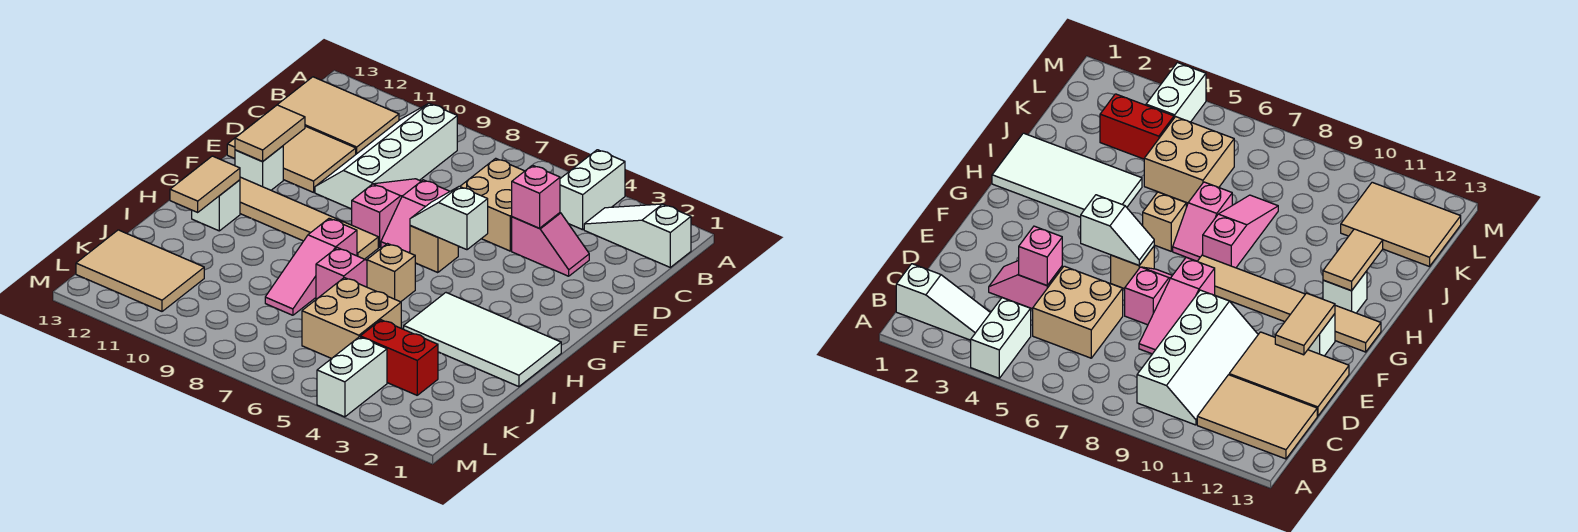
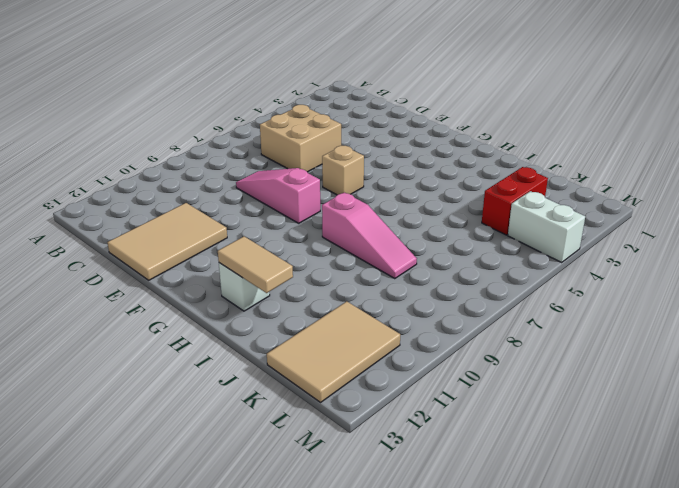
none -> white brick A4:B4 level 1
none -> white slope B1:B3 level 1 top 1
none -> white slope B9:E10 level 1 top 9

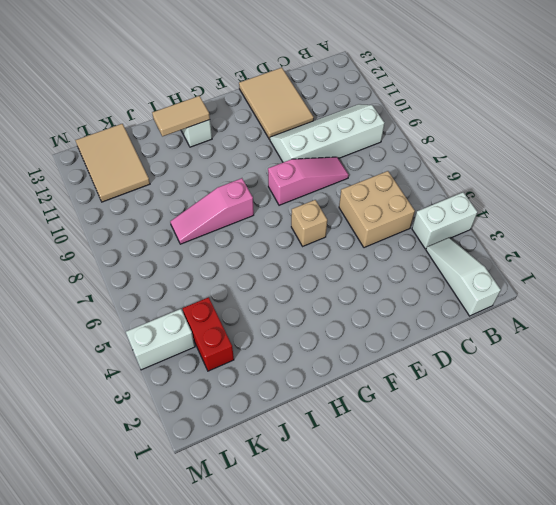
none -> tan tile B11:C13 level 1
none -> pink slope D3:D4 level 1 top 4
none -> pink slope E7:F7 level 1 top E

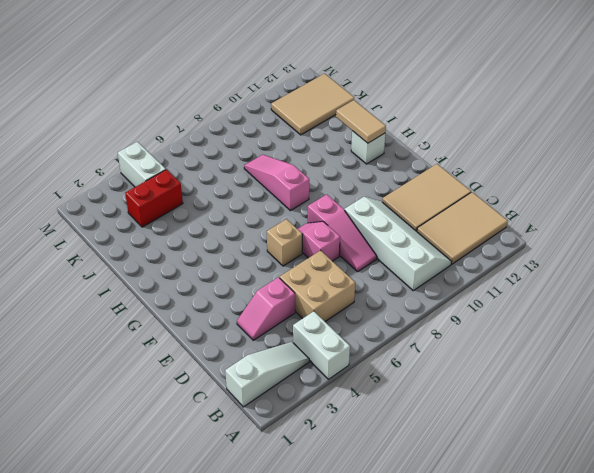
none -> white brick F12 level 1
none -> tan tile G8:G13 level 1
none -> white tile H1:I4 level 1

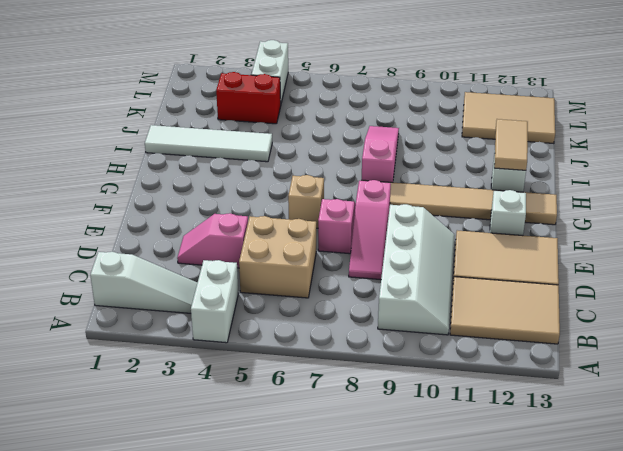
white tile I1:I4 level 1 -> white tile H1:I4 level 1
none -> tan brick H6 level 1
none -> pink slope H7:I7 level 1 top I
none -> tan brick J5:K6 level 1

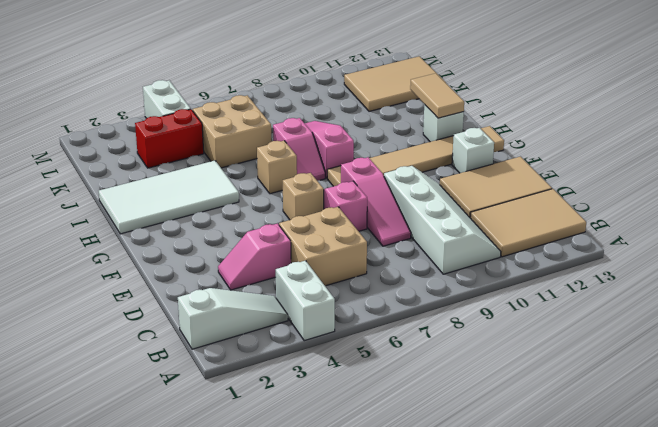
none -> pink brick D4 level 2
none -> tan tile E12:F12 level 2
none -> white slope F5:F6 level 2 top 5

